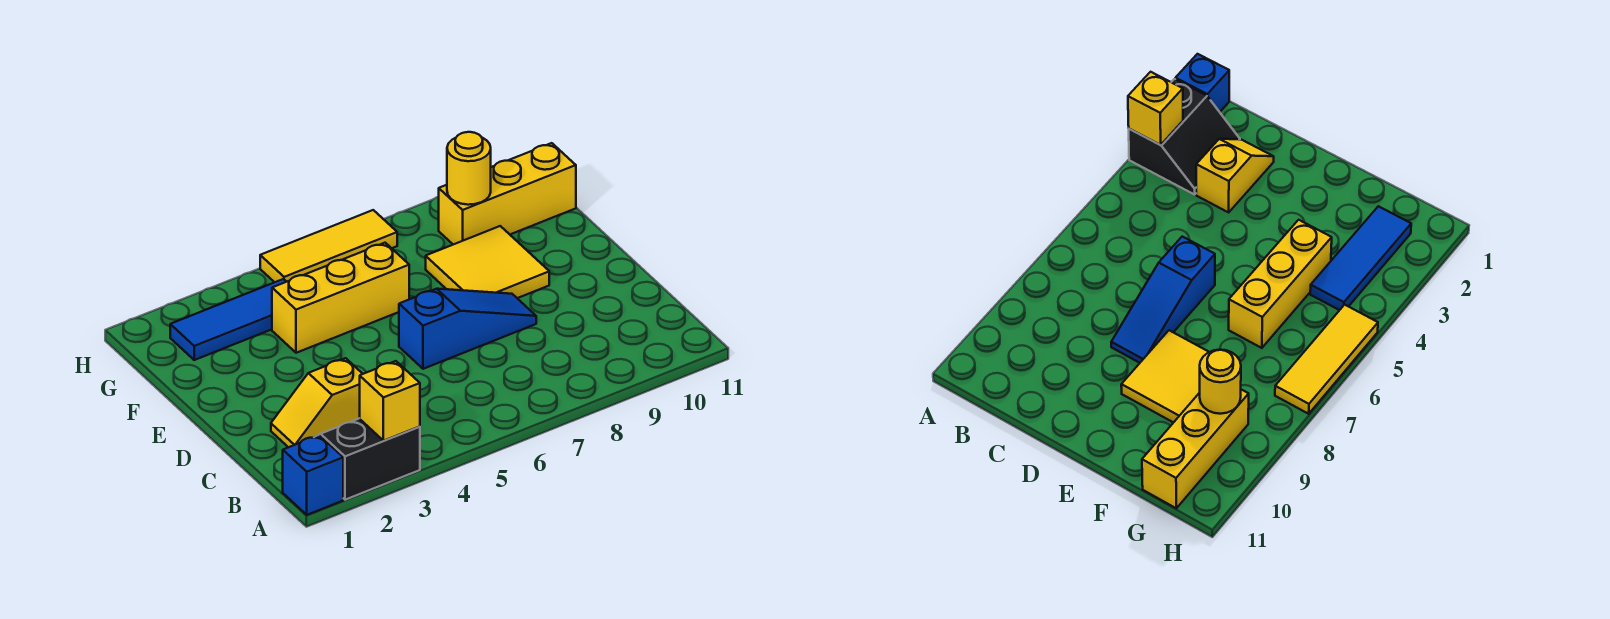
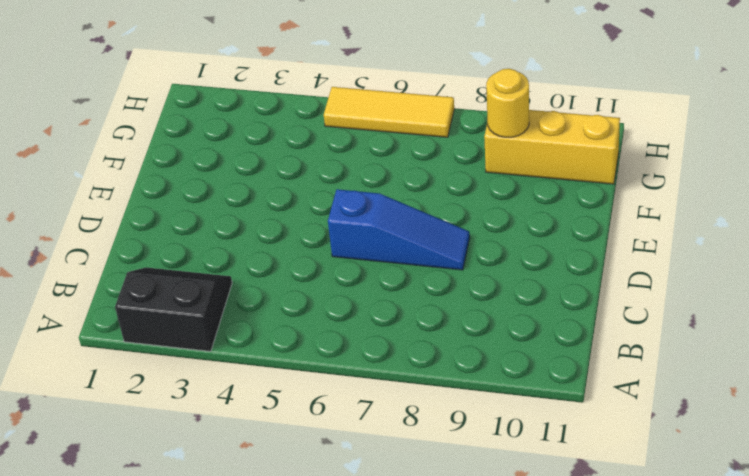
none -> blue brick A1 level 1
none -> yellow slope C2:C3 level 1 top 3

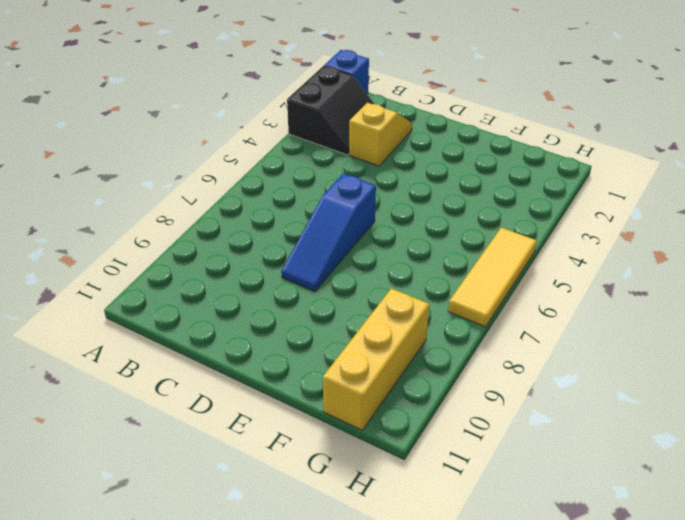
none -> yellow tile E8:F9 level 1
none -> yellow brick F4:F6 level 1

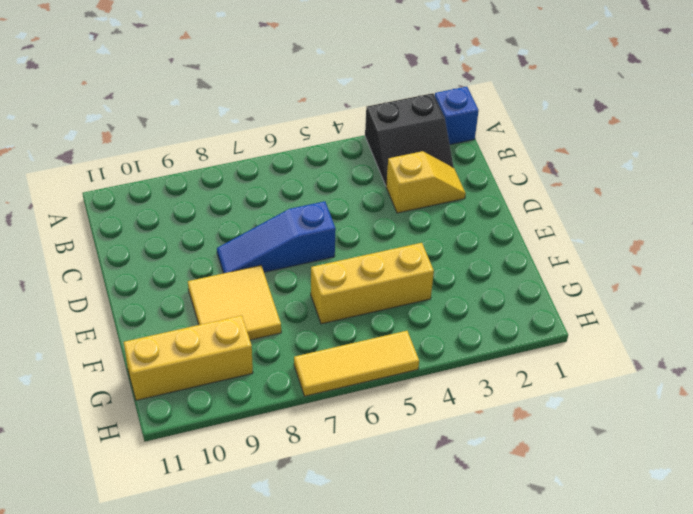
none -> blue tile G2:G4 level 1
none -> yellow brick A3 level 2

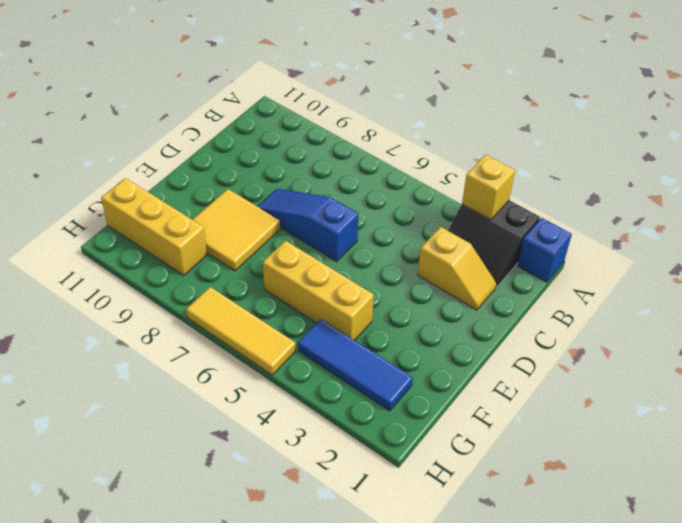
none -> yellow round brick G9 level 2

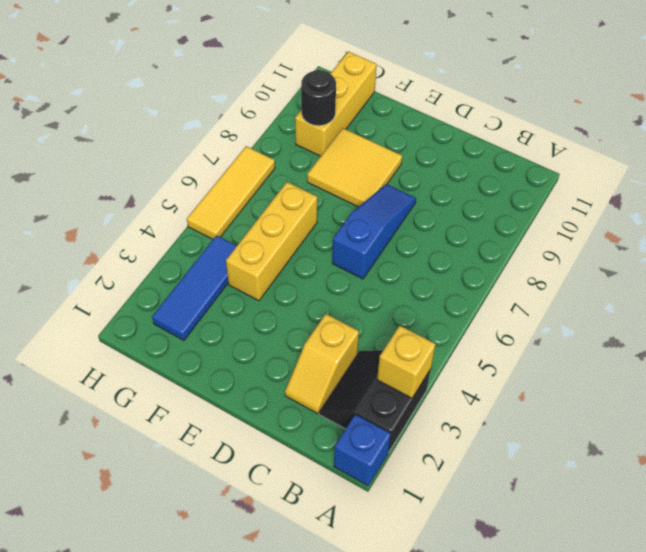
black round brick G9 level 2 -> yellow round brick G9 level 2

